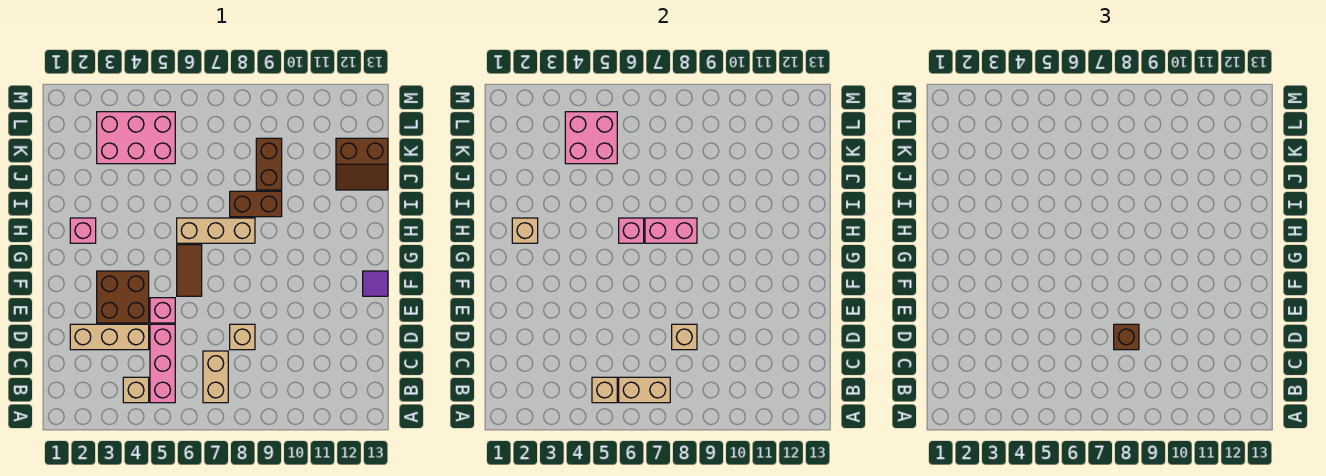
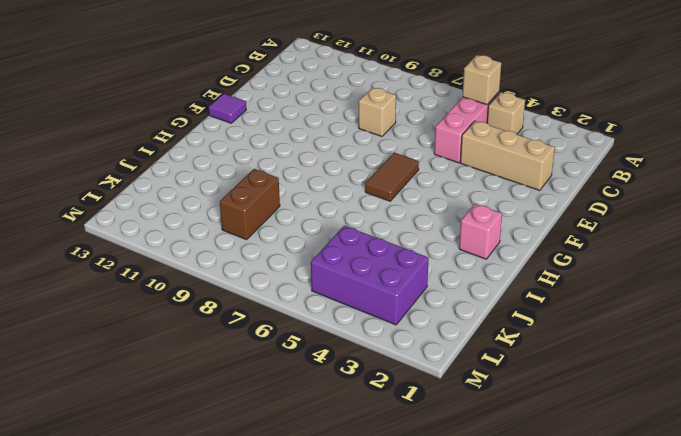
purple brick K3:L5 level 1 -> pink brick K3:L5 level 1
none -> tan brick B7:C7 level 1
none -> brown brick E3:F4 level 1
none -> pink brick E5 level 1

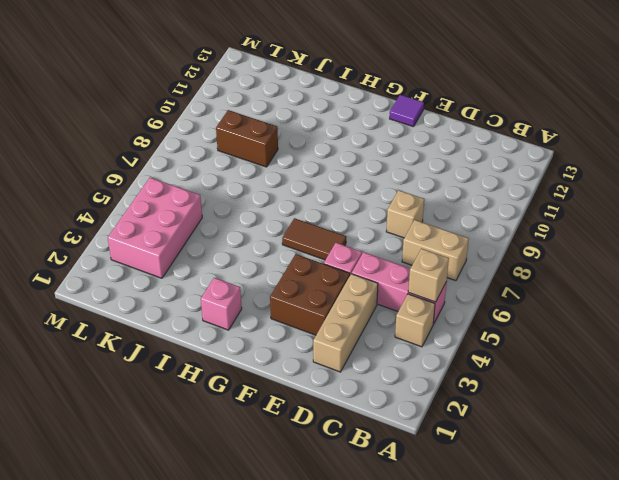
none -> tan brick H6:H8 level 1
none -> brown brick I8:I9 level 1
none -> brown slope J12:K13 level 1 top K

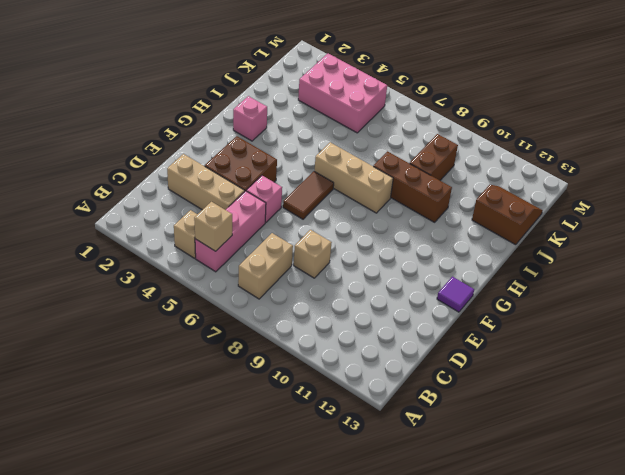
brown brick I8:I10 level 1 -> brown brick I8:I9 level 1
brown slope J12:K13 level 1 top J -> brown slope J12:K13 level 1 top K
none -> tan brick B6:B7 level 2
none -> tan brick D8 level 2
none -> tan brick H2 level 2

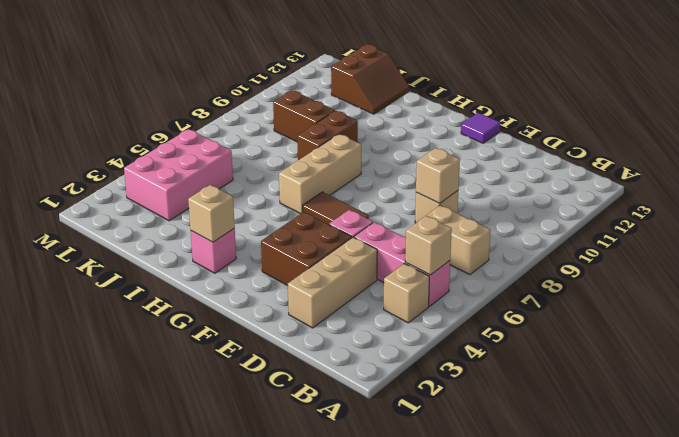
none -> tan brick B6:B7 level 2
none -> pink brick H6 level 2
none -> pink brick H7:H8 level 2

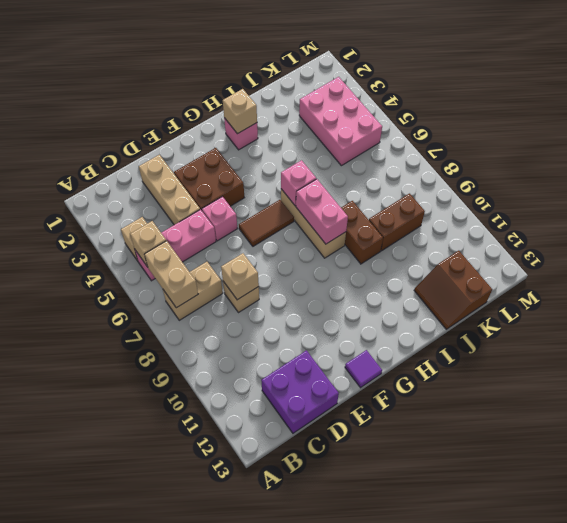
purple brick C12:D13 level 1 -> none
none -> pink brick K4:L5 level 2
none -> brown brick D8 level 3

